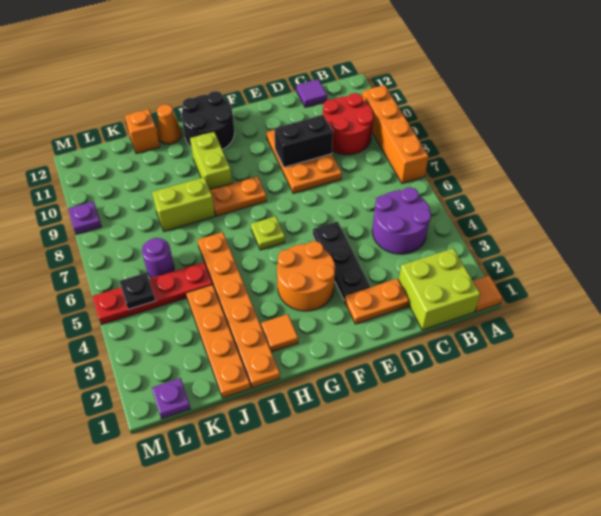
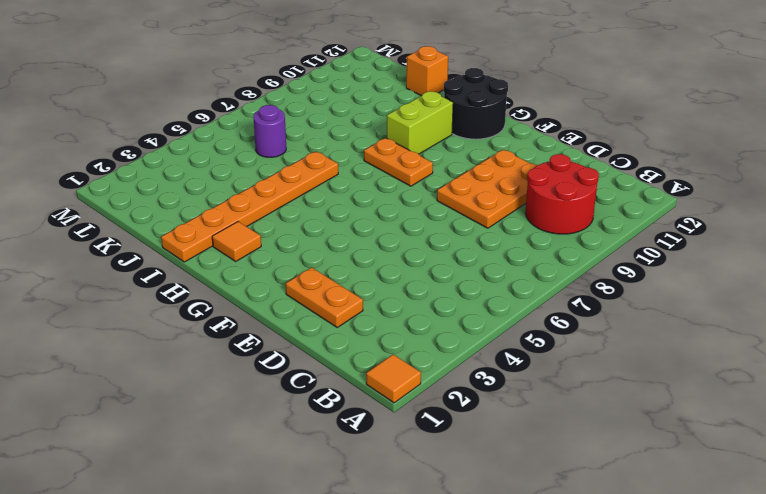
none -> orange brick A7:A10 level 1
none -> lime brick B1:C2 level 1
none -> purple round brick B4:C5 level 1

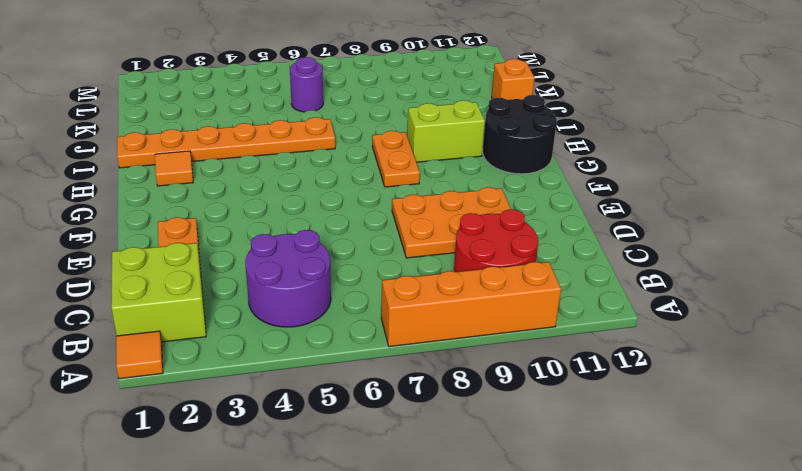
none -> purple tile C12 level 1
none -> black plate E3:E5 level 1
none -> orange round brick F3:G4 level 1

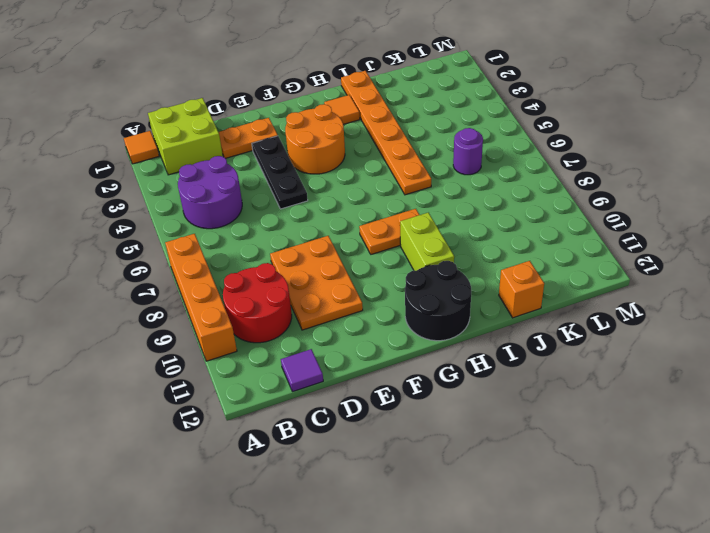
none -> lime plate G6 level 1
none -> lime brick I8:J8 level 1
none -> orange cone I12 level 1

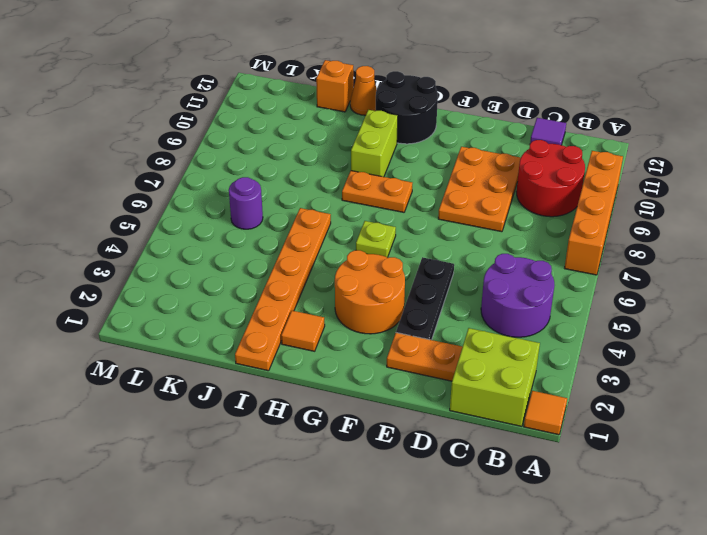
none -> lime brick I8:J8 level 1
none -> orange plate J1:J4 level 1
none -> red plate J5:M5 level 1

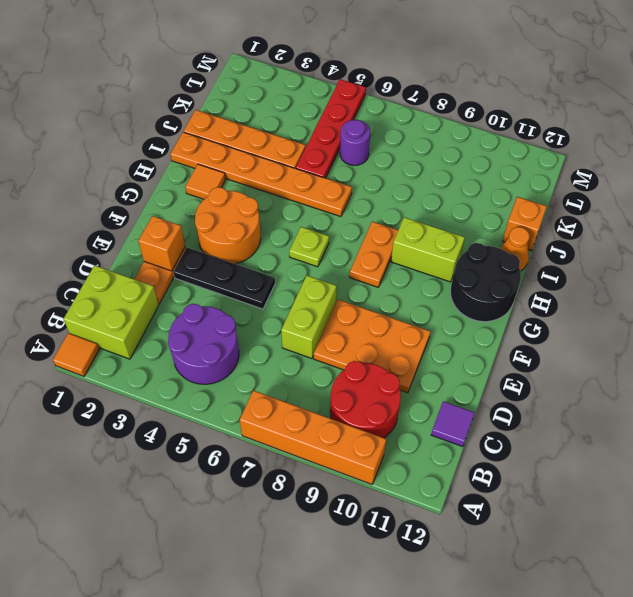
lime brick D7:E7 level 1 -> lime brick I8:J8 level 1
orange brick E2 level 2 -> none
none -> purple plate L1 level 1
none -> purple plate M9 level 1
none -> black brick D9:E9 level 2

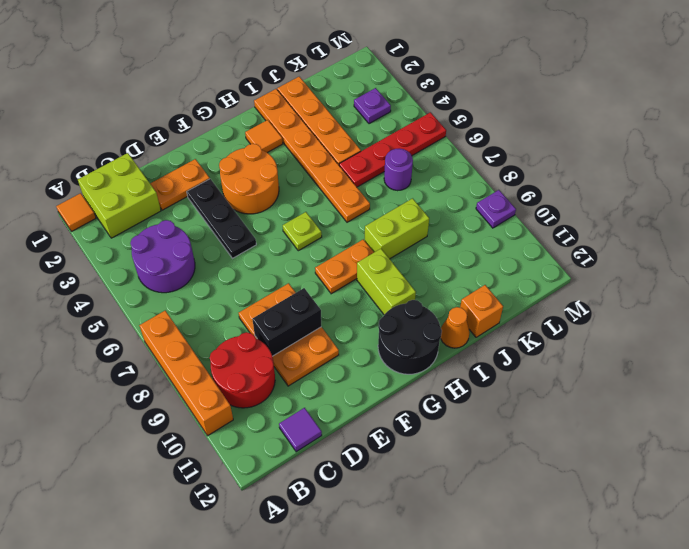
purple plate L3 level 1 -> purple plate L1 level 1
none -> black plate L5 level 2

